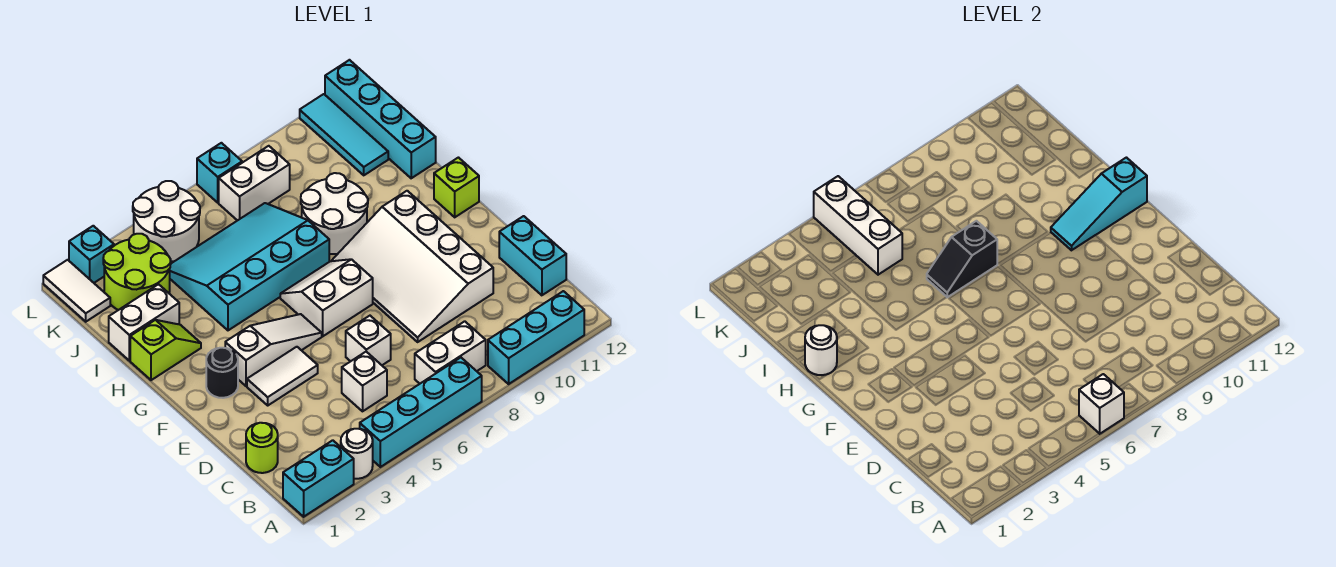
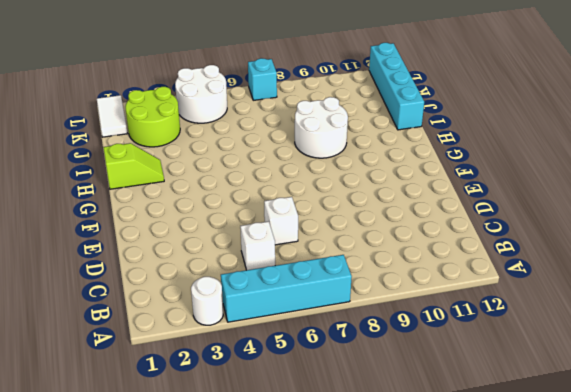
none -> cyan brick A1:A2 level 1
none -> cyan brick A9:A11 level 1
none -> white brick B7:B8 level 1
none -> lime round brick C1 level 1

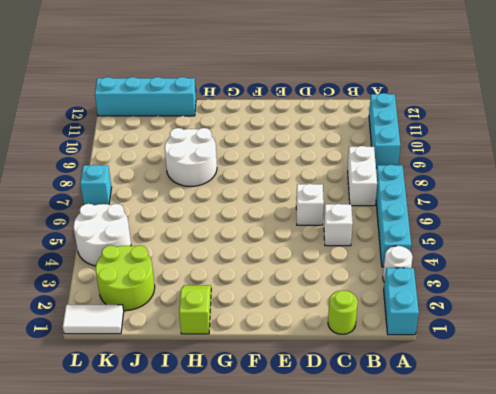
none -> cyan brick C12:D12 level 1
none -> white slope D8:G10 level 1 top 10
none -> white tile E3:E4 level 1
none -> black round brick F2 level 1

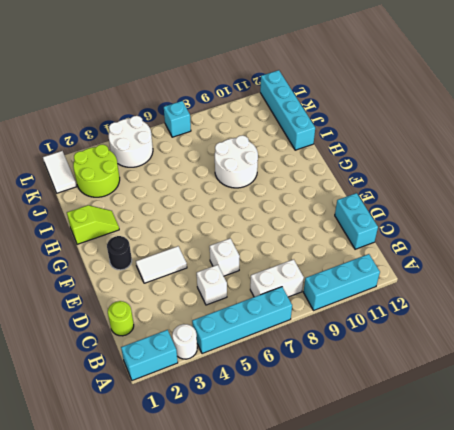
none -> white slope D8:G10 level 1 top 10
none -> white slope F3:F5 level 1 top 3
none -> white slope F6:G7 level 1 top F
none -> lime brick G12 level 1

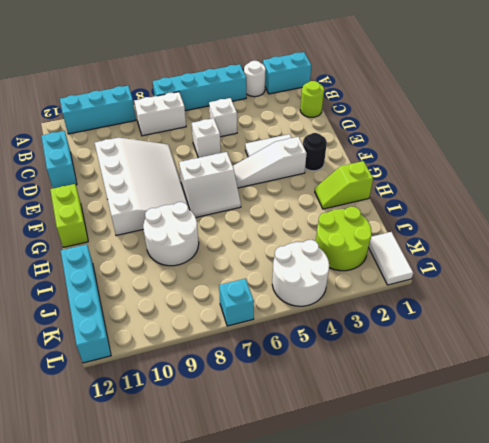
lime brick F12:G12 level 1 -> lime brick G12 level 1
none -> cyan slope H4:J7 level 1 top H
none -> white brick I1:I2 level 1
none -> cyan tile J11:L11 level 1
none -> white brick K7:K8 level 1

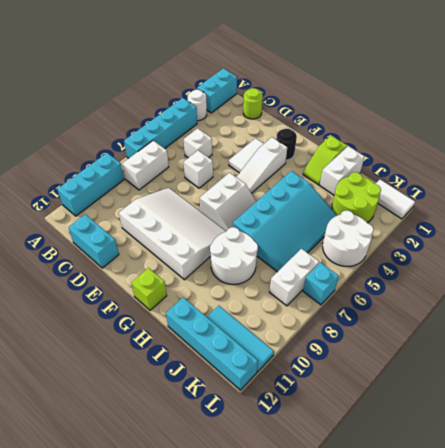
none -> cyan brick L2 level 1
none -> white brick A6 level 2
none -> cyan slope G10:G12 level 2 top 12
none -> white round brick H1 level 2

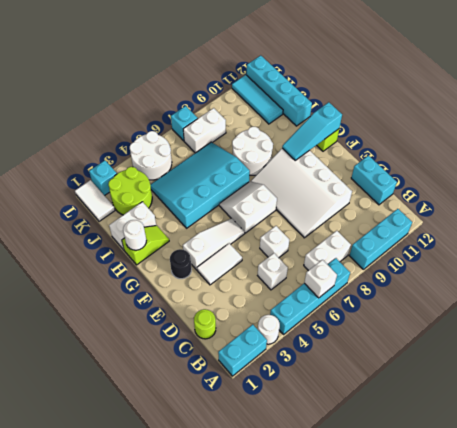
none -> black slope H6:H7 level 2 top 7
none -> white brick J5:L5 level 2

